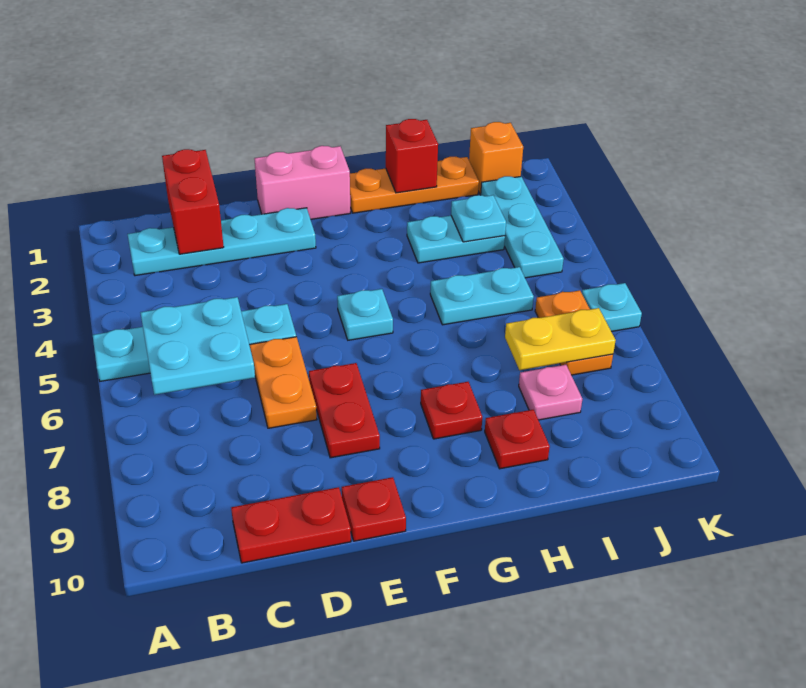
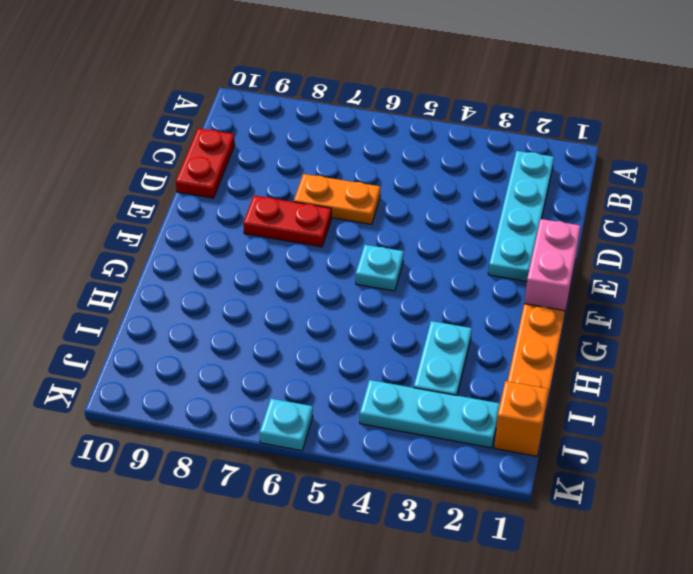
none -> cyan plate A5:D5 level 1
none -> red plate E10 level 1
none -> red plate G8 level 1

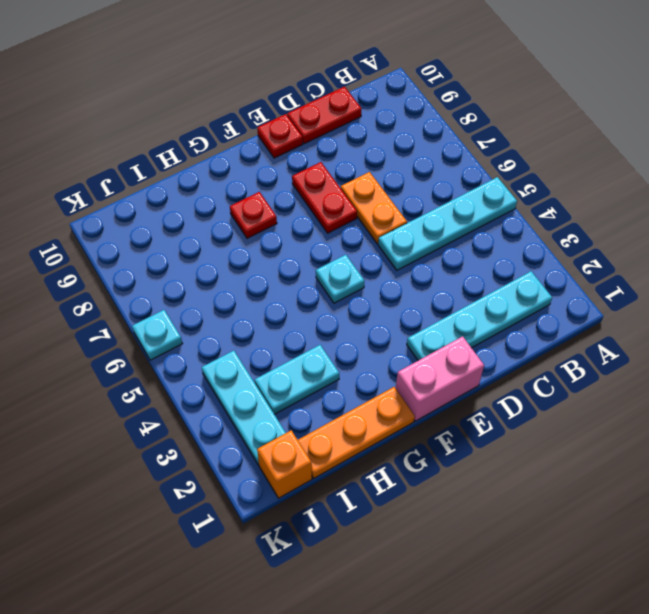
none -> cyan plate H5:I5 level 1
none -> red plate H9 level 1
none -> pink plate I8 level 1

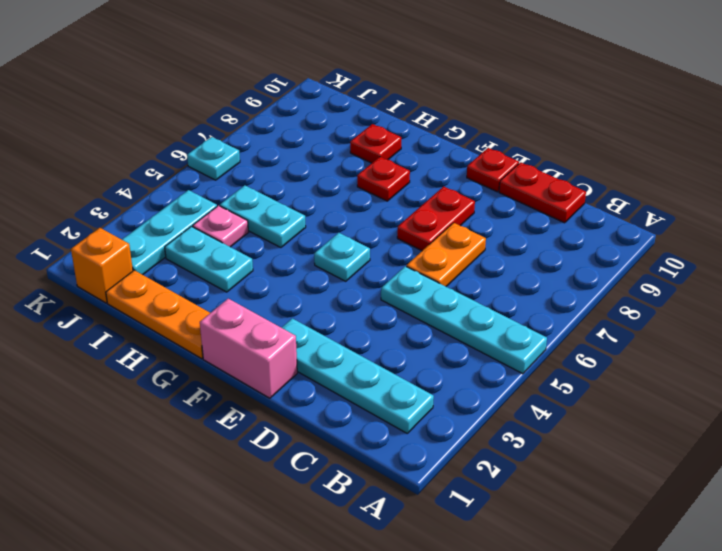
pink plate I4 level 1 -> pink plate I8 level 1
none -> orange plate J6:J7 level 1
none -> cyan plate B5:C6 level 2
none -> red brick C1:C2 level 2

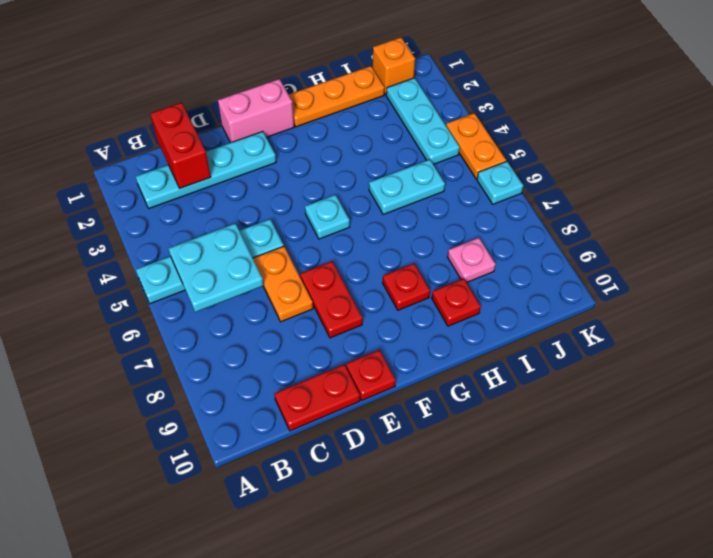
orange plate K4:K5 level 1 -> orange plate J6:J7 level 1
none -> cyan plate H3:I3 level 1
none -> red brick H1 level 2
none -> cyan plate I3 level 2

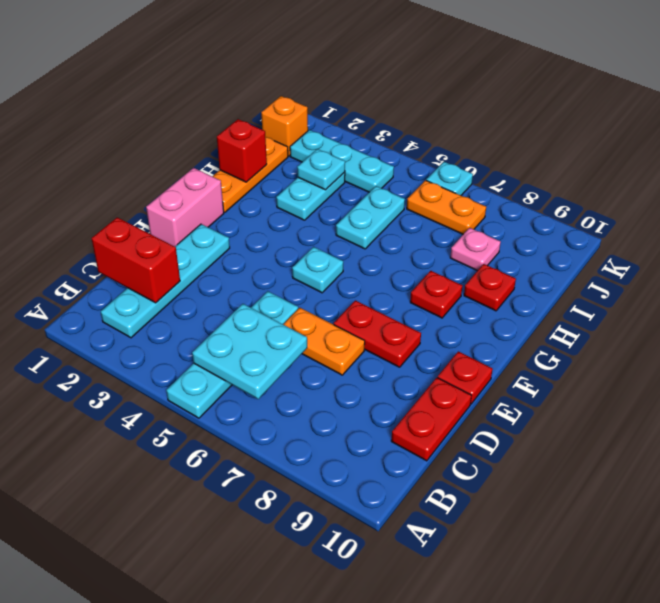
none -> yellow plate I7:J7 level 2

